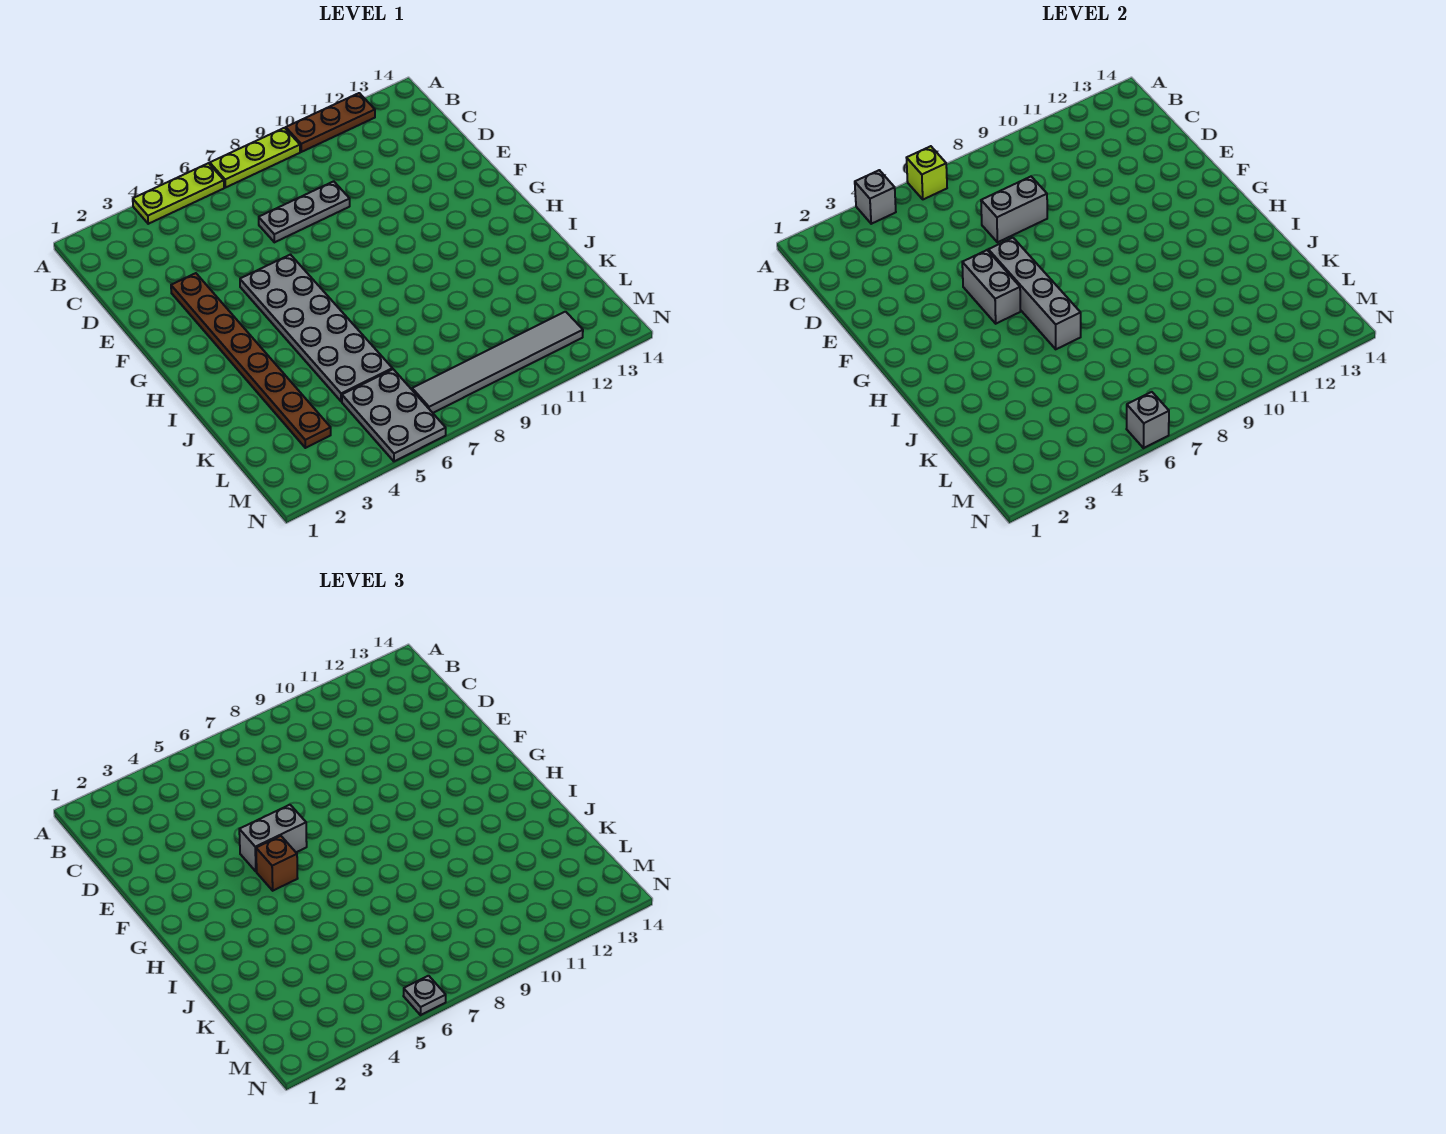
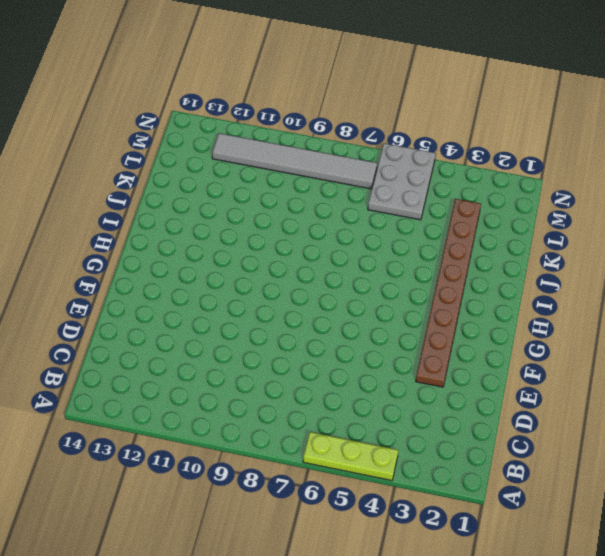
none -> lime plate A7:A9 level 1
none -> brown plate A10:A12 level 1
none -> grey plate D7:D9 level 1

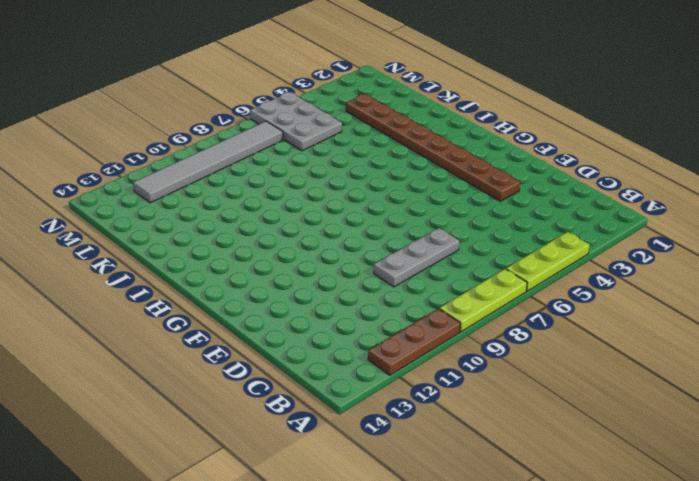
none -> grey plate F5:K6 level 1
none -> grey brick A4 level 2
none -> lime brick A6 level 2

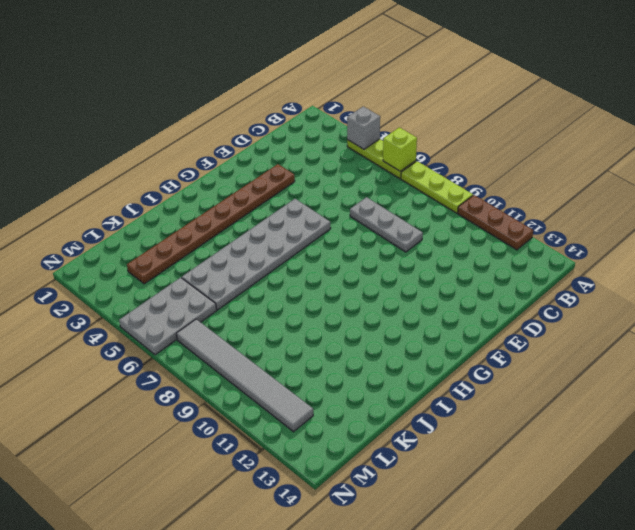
none -> grey brick D7:D8 level 2
none -> grey brick F5:G5 level 2
none -> grey brick F6:I6 level 2

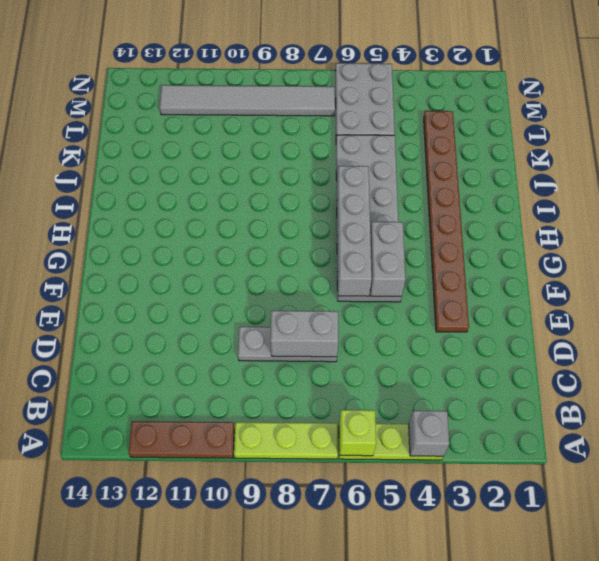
none -> grey brick N6 level 2
none -> grey brick F5:F6 level 3
none -> brown brick G5 level 3

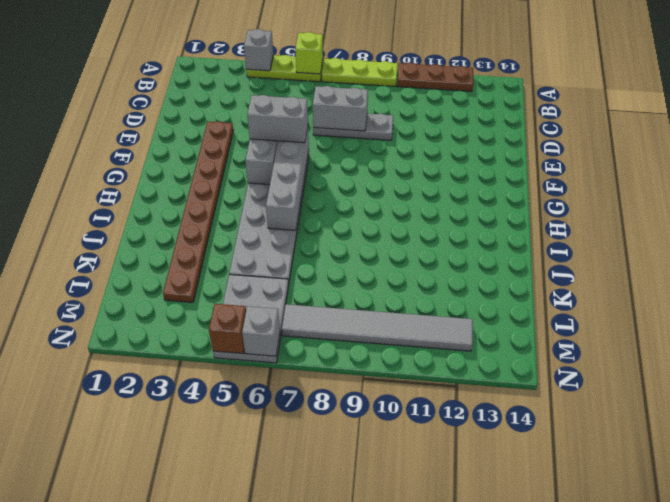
brown brick N5 level 2 -> brown brick G5 level 3
none -> grey plate N6 level 3

